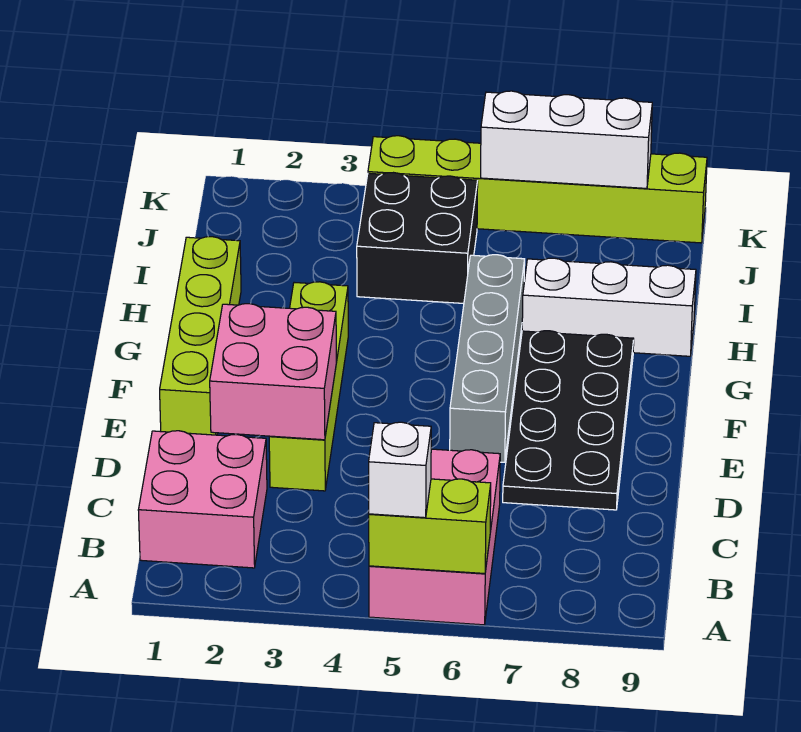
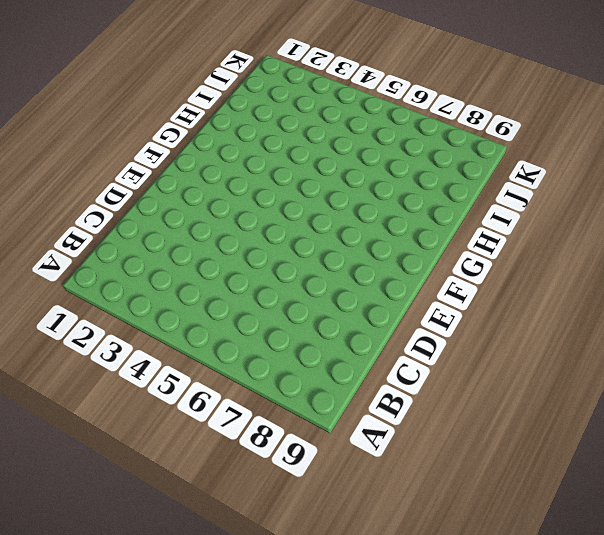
none -> pink brick A5:C6 level 1
none -> pink brick B1:C2 level 1
none -> lime brick D3:G3 level 1

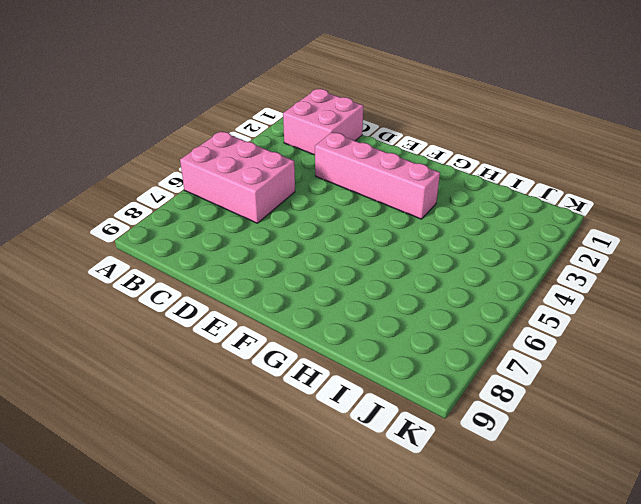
pink brick D3:G3 level 1 -> lime brick D3:G3 level 1
none -> black plate D7:G8 level 1
none -> lime brick E1:H1 level 1
none -> grey brick E6:H6 level 1

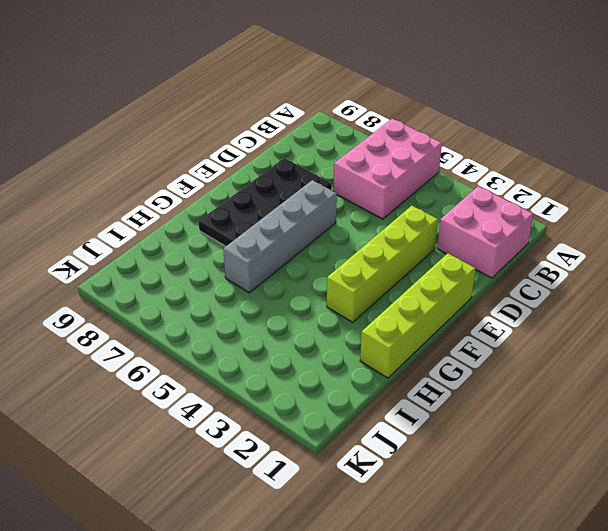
none -> white brick H7:H9 level 1
none -> black brick I4:J5 level 1
none -> lime brick K4:K9 level 1

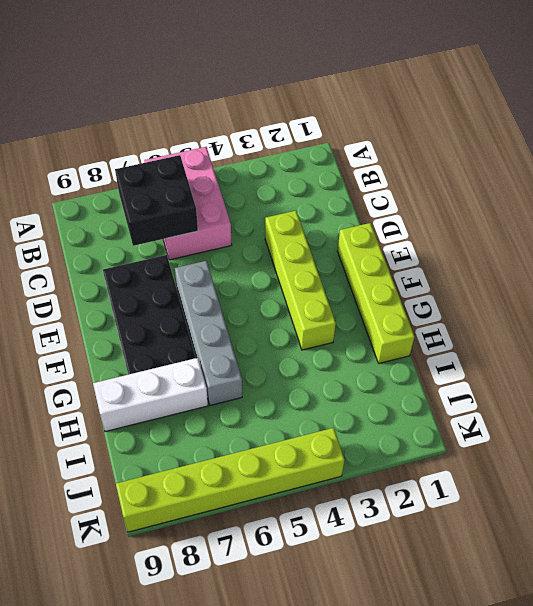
black brick B6:C7 level 2 -> black brick I4:J5 level 1
none -> pink brick B1:C2 level 1
none -> lime brick A5:A6 level 2
none -> pink brick D2:E3 level 2

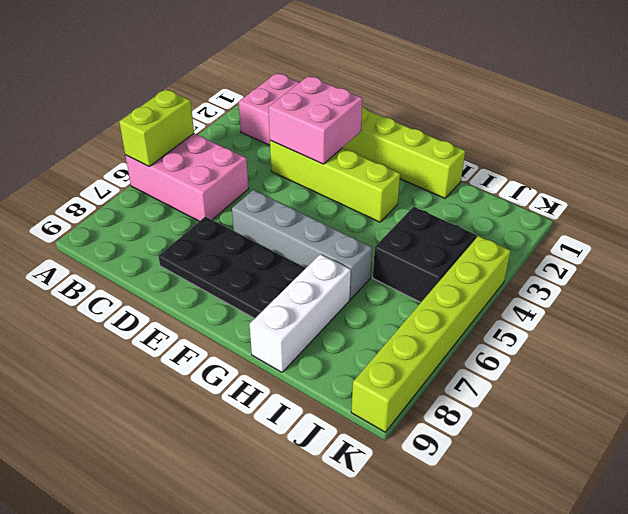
none -> white brick K6:K8 level 2
none -> white brick A5 level 3

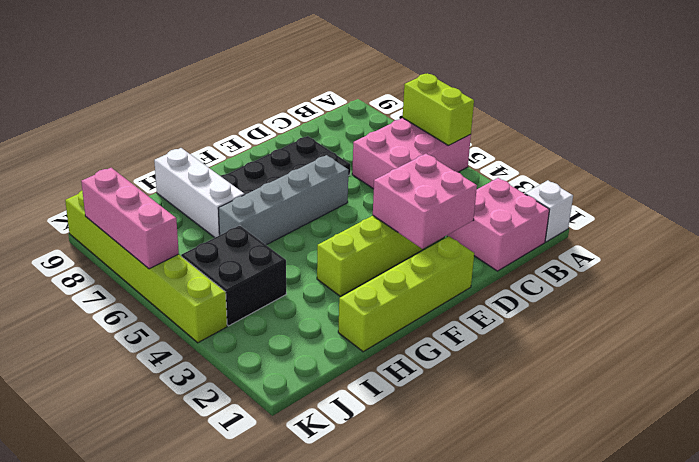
white brick A1 level 1 -> white brick A5 level 3
pink brick K6:K8 level 2 -> white brick K6:K8 level 2

